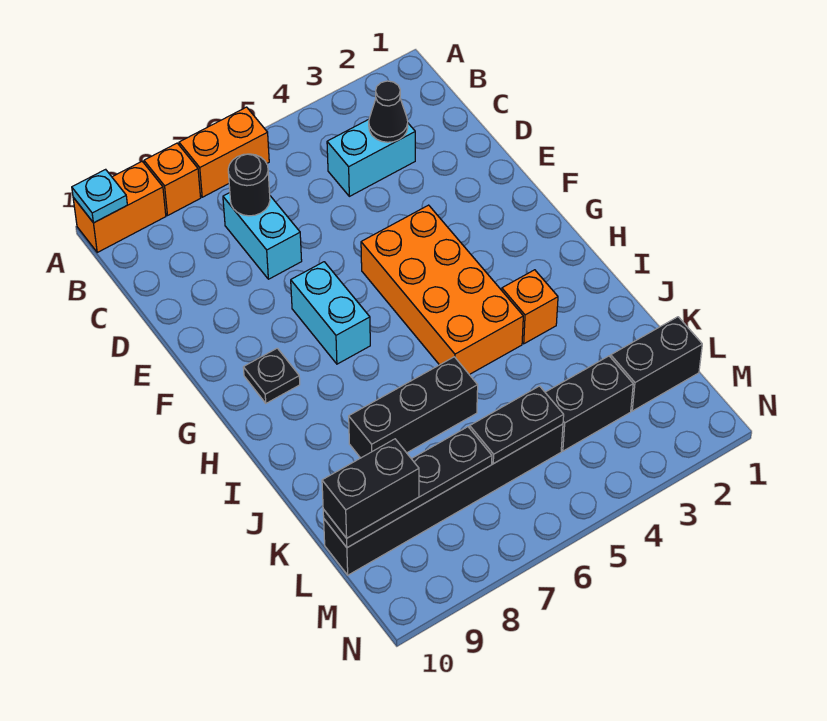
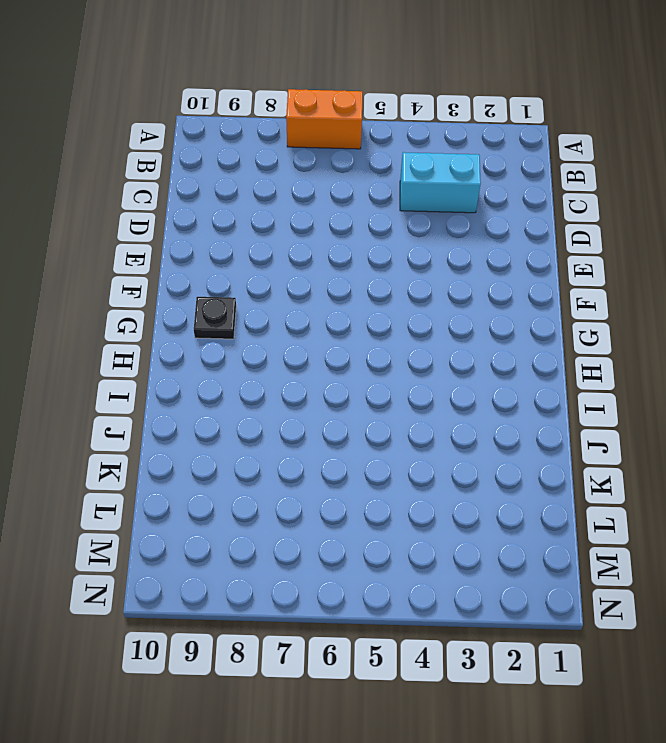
none -> orange brick A8 level 1
none -> orange brick A9:A10 level 1
none -> cyan brick C7:D7 level 1

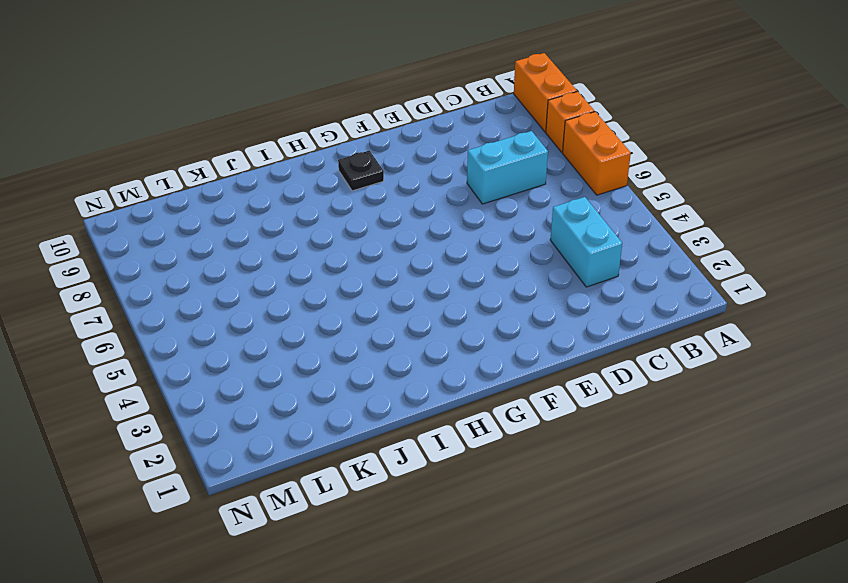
none -> orange brick F4:I5 level 1
none -> cyan brick F7:G7 level 1
none -> orange brick I3 level 1

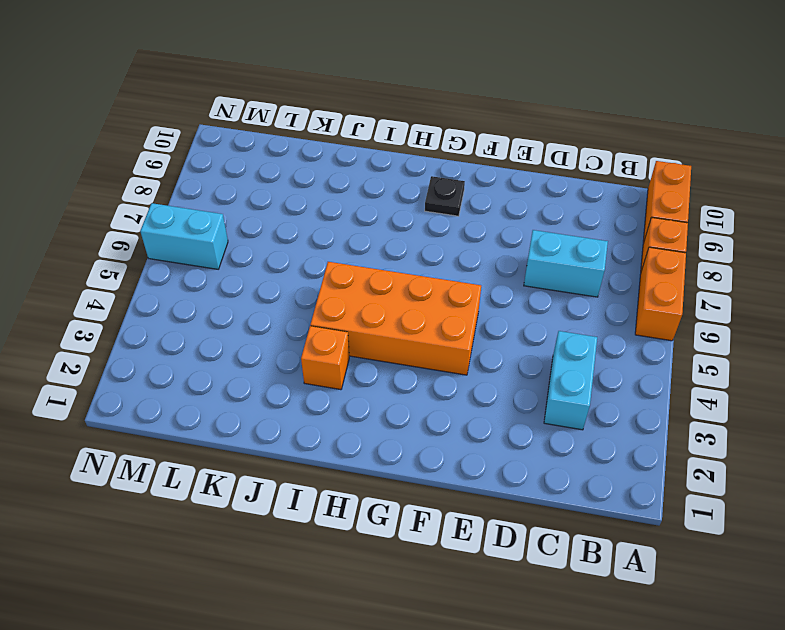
cyan brick M6:N6 level 1 -> cyan brick F7:G7 level 1
none -> black brick J6:J8 level 1
none -> black brick L1:L2 level 1
none -> black brick L3:L4 level 1

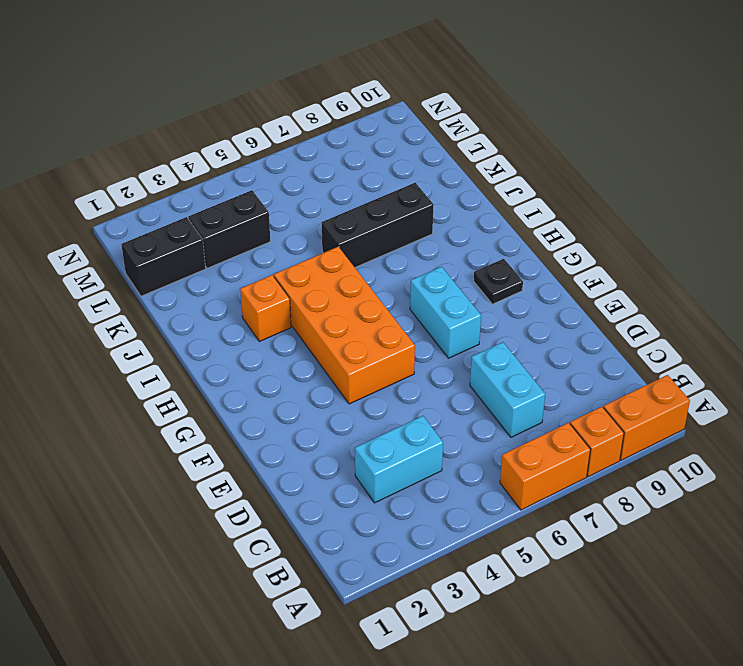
none -> black brick L5:L10 level 1
none -> cyan plate A10 level 2
none -> black cone C3 level 2

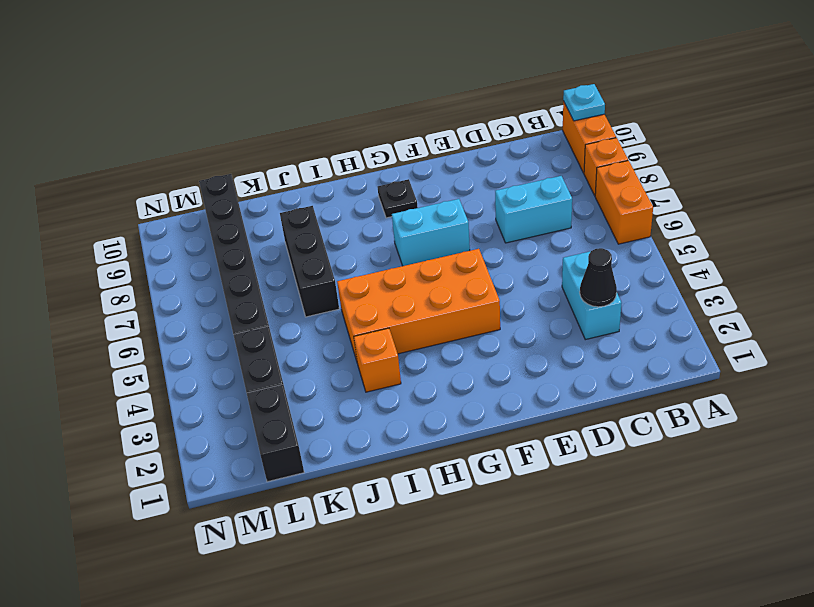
none -> black round brick C7 level 2
none -> black plate L5:L6 level 2
none -> black plate L7:L10 level 2

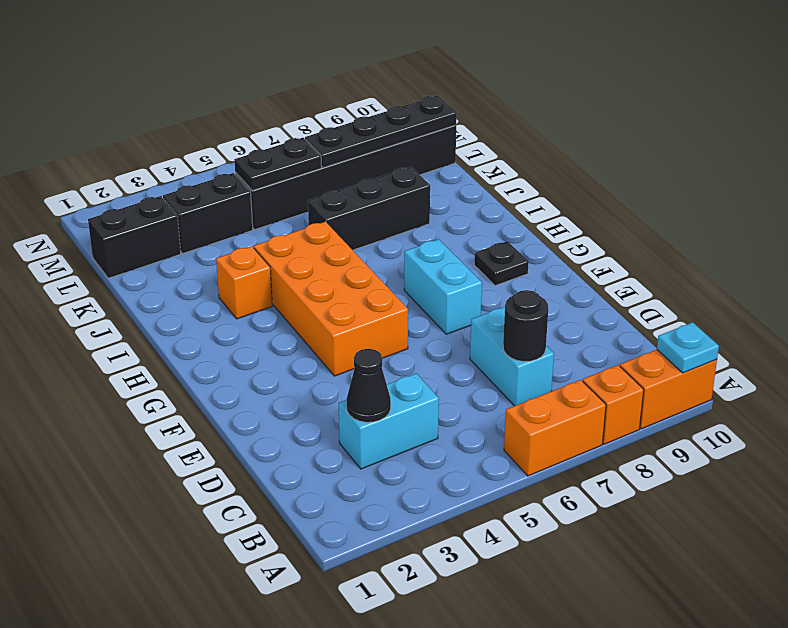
none -> black brick L9:L10 level 3

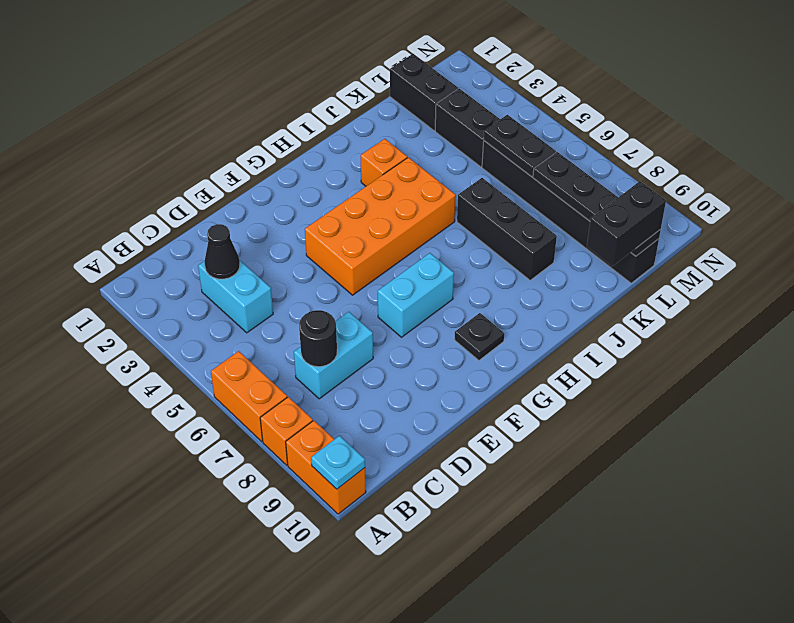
black brick K10:L10 level 3 -> black brick L9:L10 level 3

